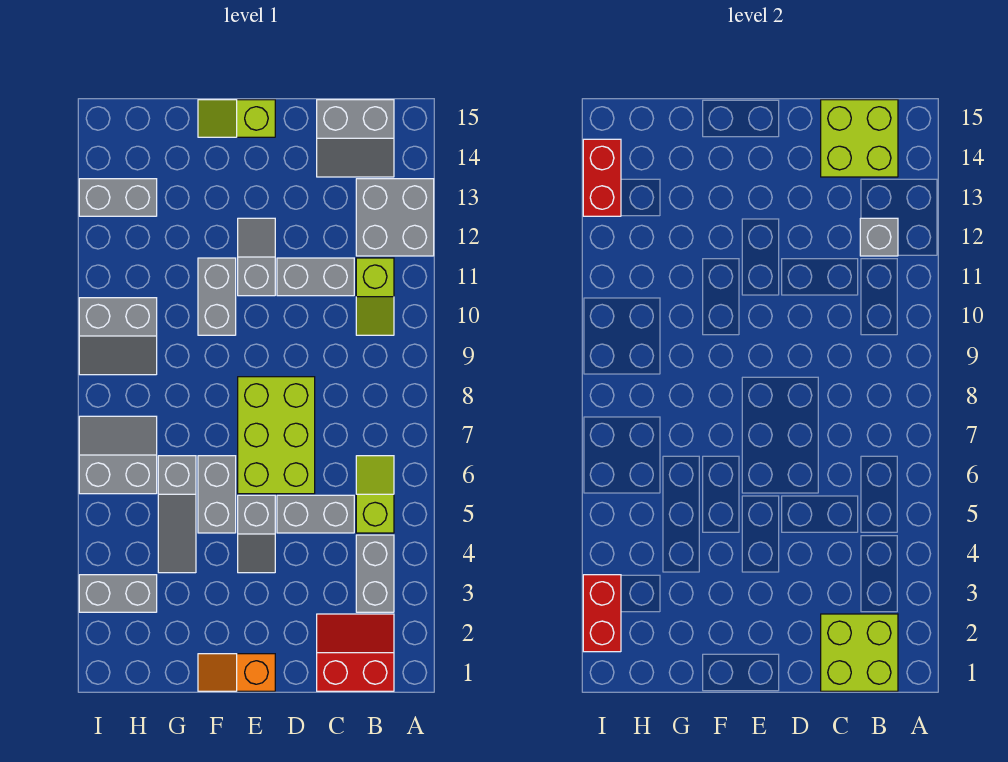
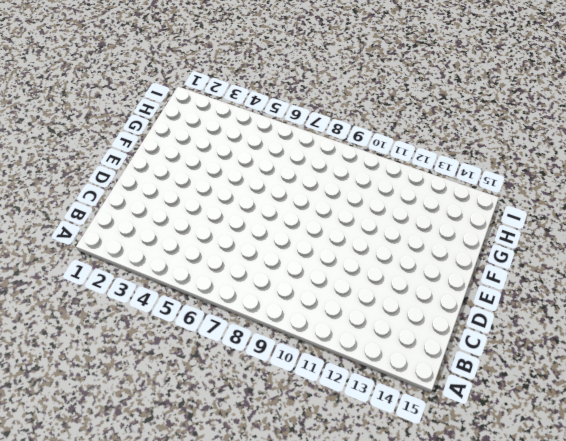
none -> grey brick A12:B13 level 1
none -> red slope B1:C2 level 1 top 1
none -> grey brick B3:B4 level 1

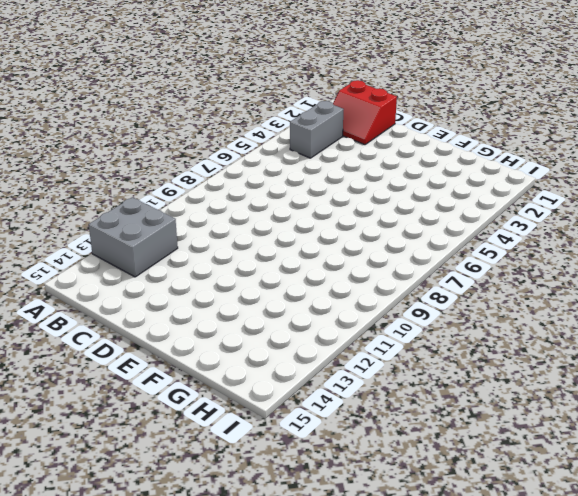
none -> lime slope B5:B6 level 1 top 5
none -> lime slope B10:B11 level 1 top 11
none -> grey slope B14:C15 level 1 top 15

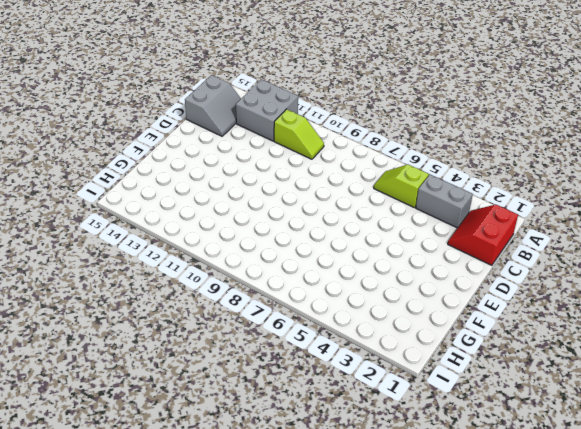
none -> grey brick C5:D5 level 1
none -> grey brick C11:D11 level 1
none -> lime brick D6:E8 level 1

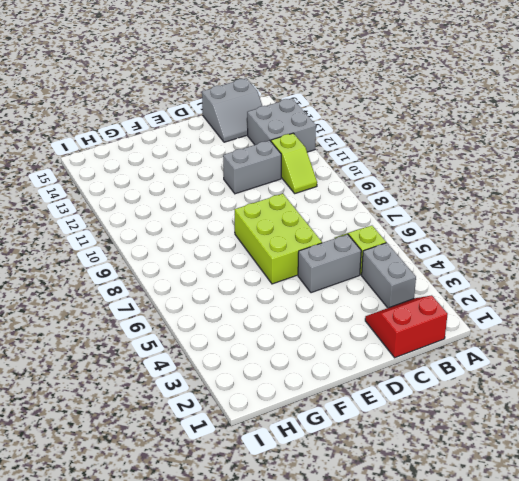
none -> orange slope E1:F1 level 1 top E
none -> grey slope E4:E5 level 1 top 5
none -> grey slope E11:E12 level 1 top 11

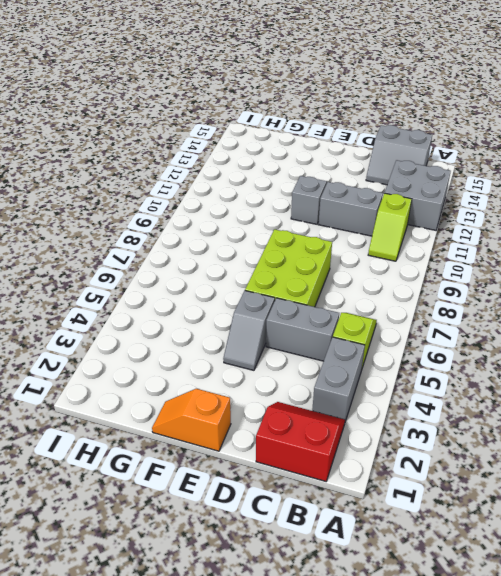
none -> lime slope E15:F15 level 1 top E
none -> grey brick F5:F6 level 1
none -> grey brick F10:F11 level 1

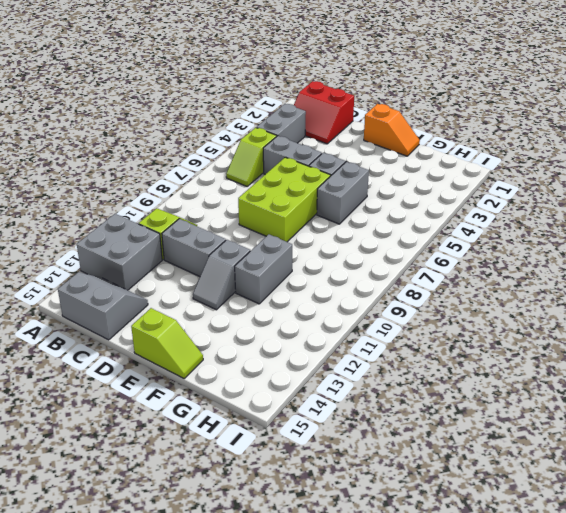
none -> grey slope G4:G6 level 1 top 6
none -> grey brick H3:I3 level 1
none -> grey slope H6:I7 level 1 top 6

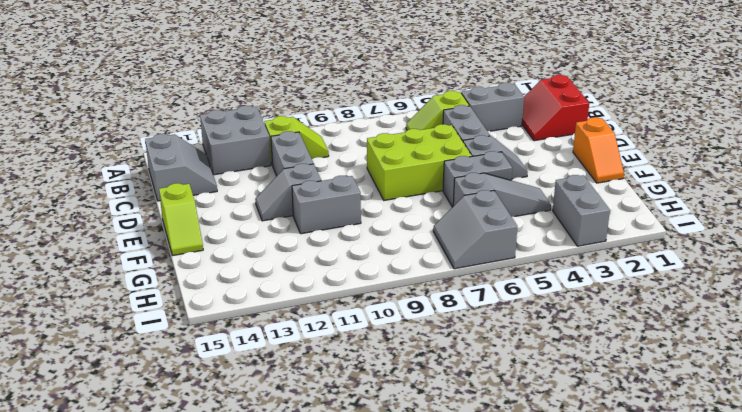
none -> grey slope H9:I10 level 1 top 10
none -> grey brick H13:I13 level 1
none -> lime brick B1:C2 level 2

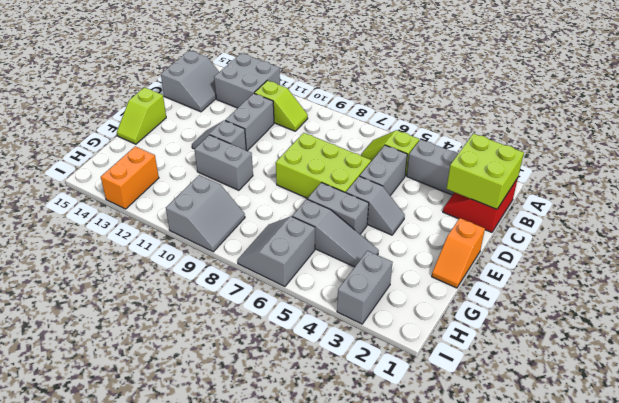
orange brick H13:I13 level 1 -> grey brick H13:I13 level 1
none -> grey brick B12 level 2
none -> lime brick B14:C15 level 2
none -> red brick I2:I3 level 2

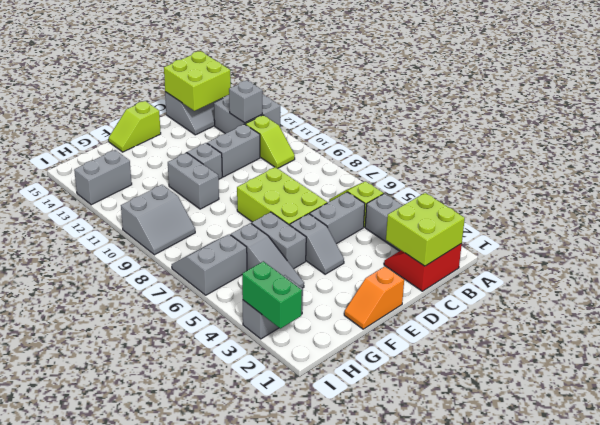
green brick I2:I3 level 2 -> red brick I2:I3 level 2
none -> red brick I13:I14 level 2

